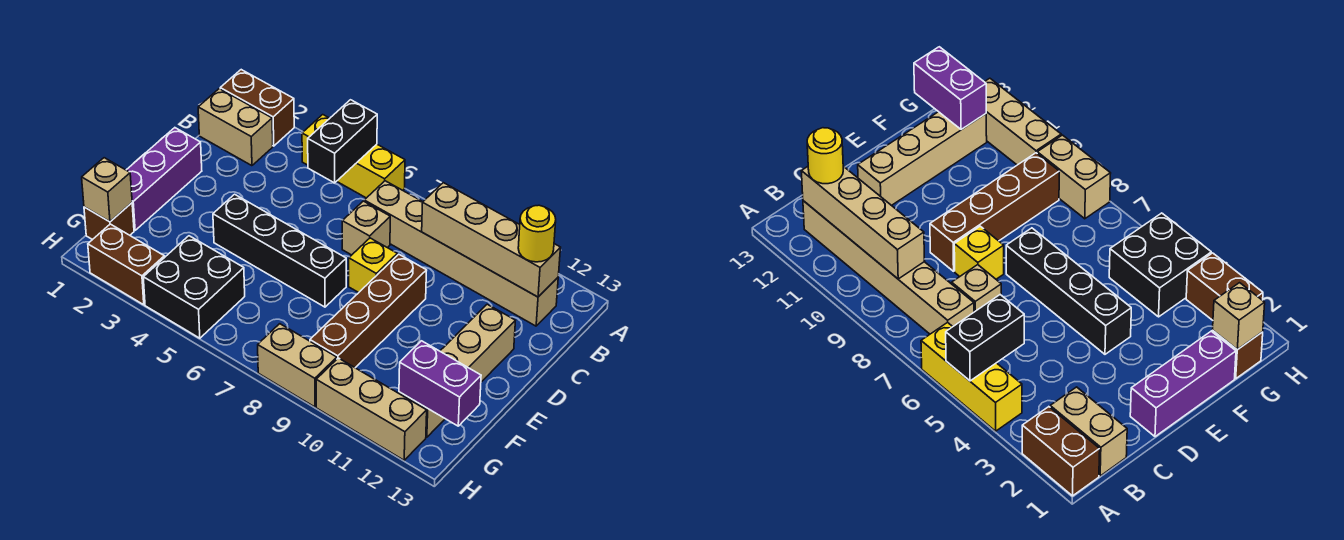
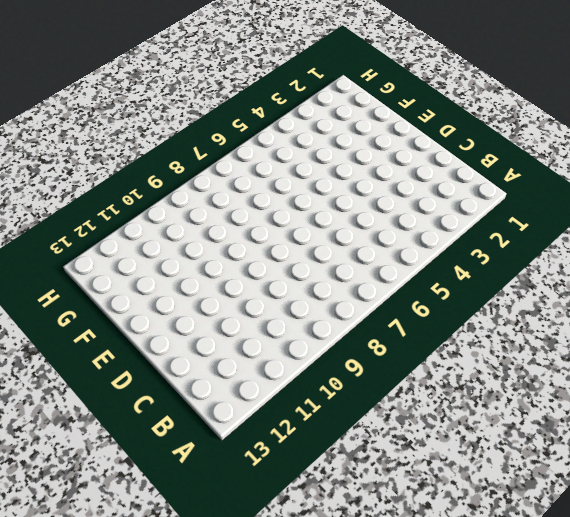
none -> brown brick A1:A2 level 1
none -> yellow brick A4:A6 level 1
none -> tan brick B1:B2 level 1

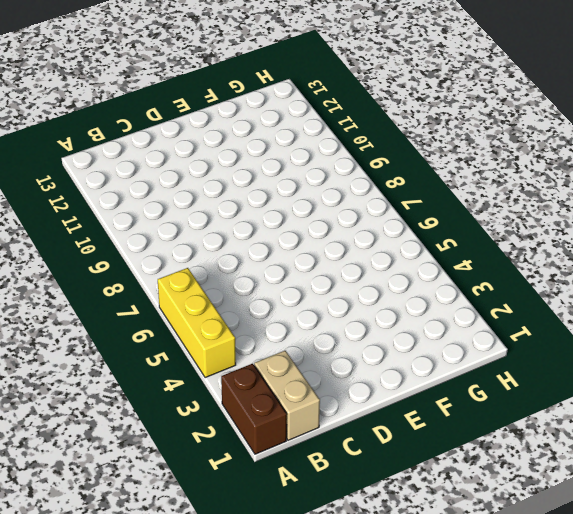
none -> tan brick B7:B12 level 1
none -> tan brick C7 level 1
none -> purple brick D1:F1 level 1

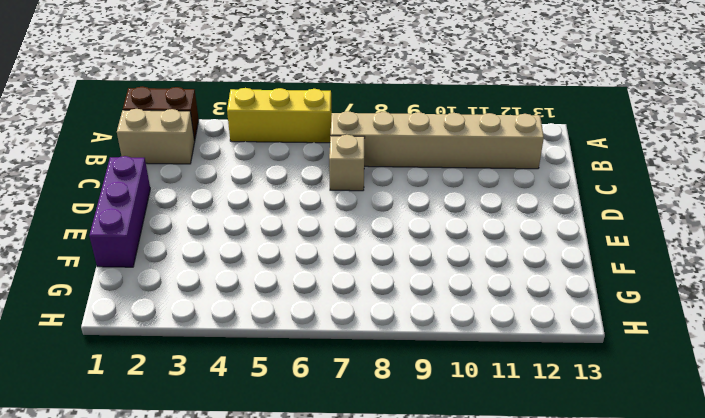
none -> yellow brick D8 level 1
none -> brown brick D9:G9 level 1
none -> tan brick D12:G12 level 1

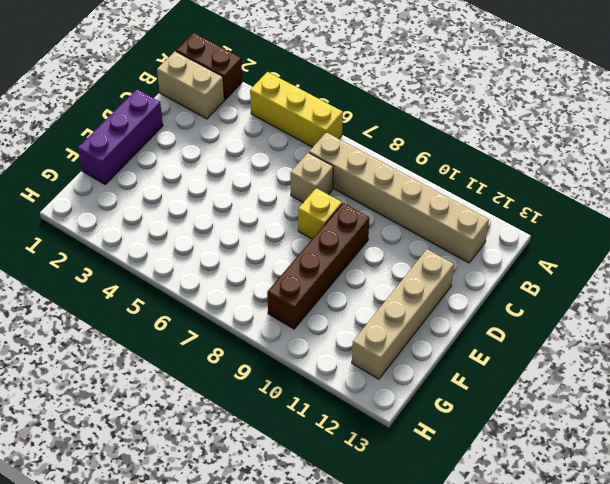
none -> black brick E4:E7 level 1
none -> brown brick G1 level 1
none -> black brick G4:H5 level 1

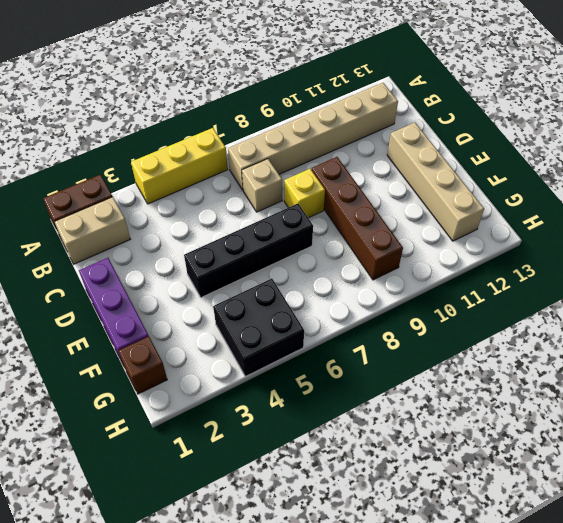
none -> brown brick H2:H3 level 1
none -> tan brick H8:H9 level 1
none -> tan brick H10:H12 level 1

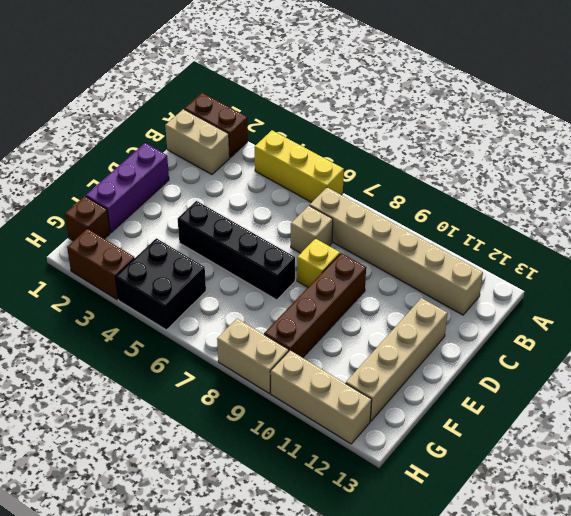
none -> black brick A5:B5 level 2
none -> tan brick B9:B12 level 2
none -> tan brick G1 level 2

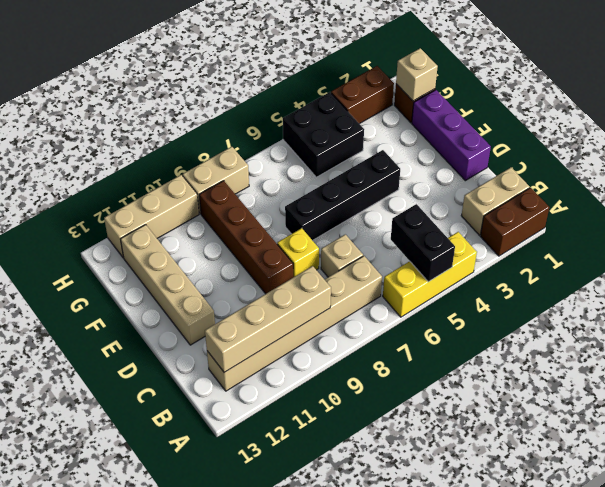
none -> purple brick G12:G13 level 2
none -> yellow round brick B12 level 3

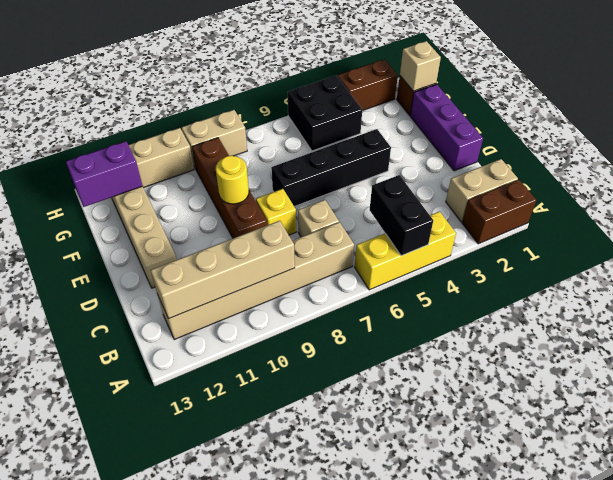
yellow round brick E9 level 2 -> yellow round brick B12 level 3

